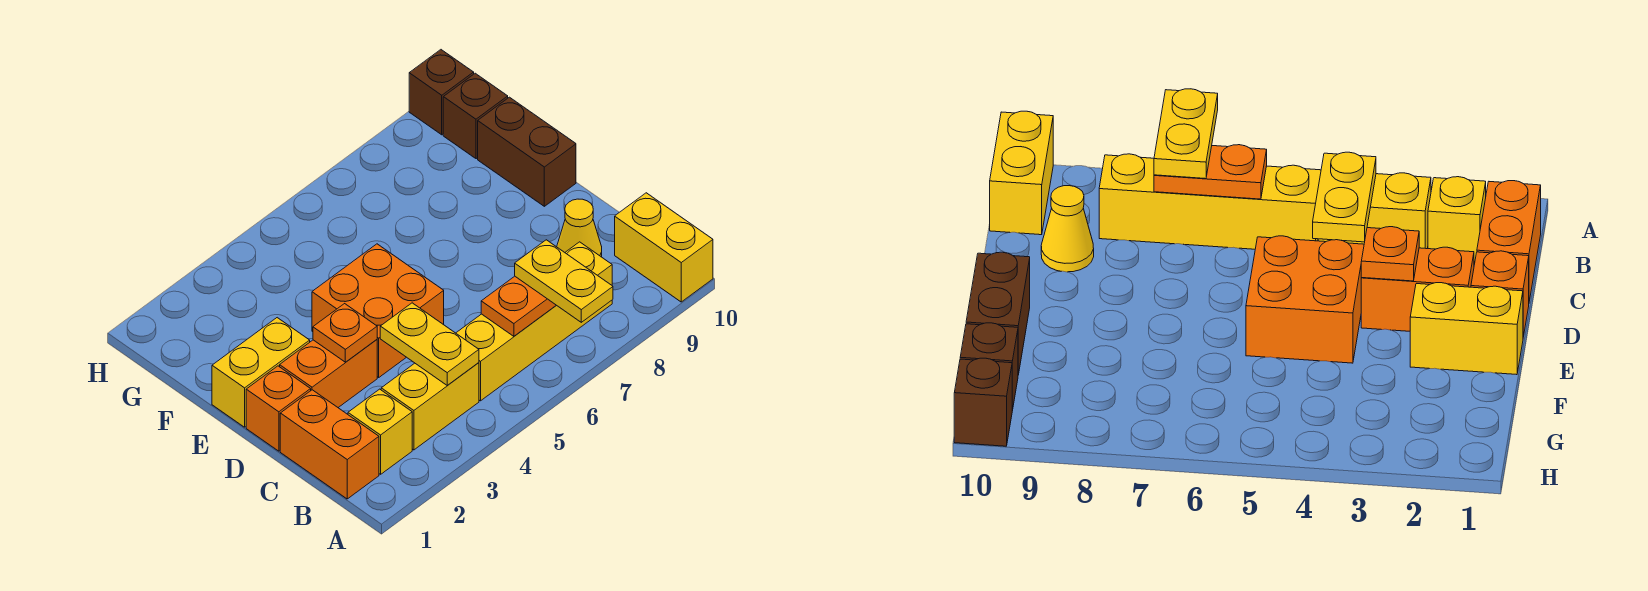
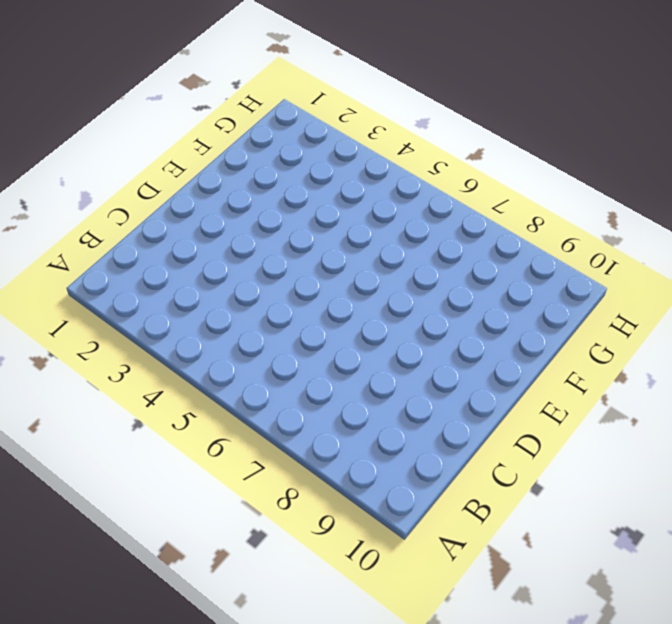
none -> yellow brick A10:B10 level 1
none -> orange brick B1:C1 level 1
none -> yellow brick B2 level 1

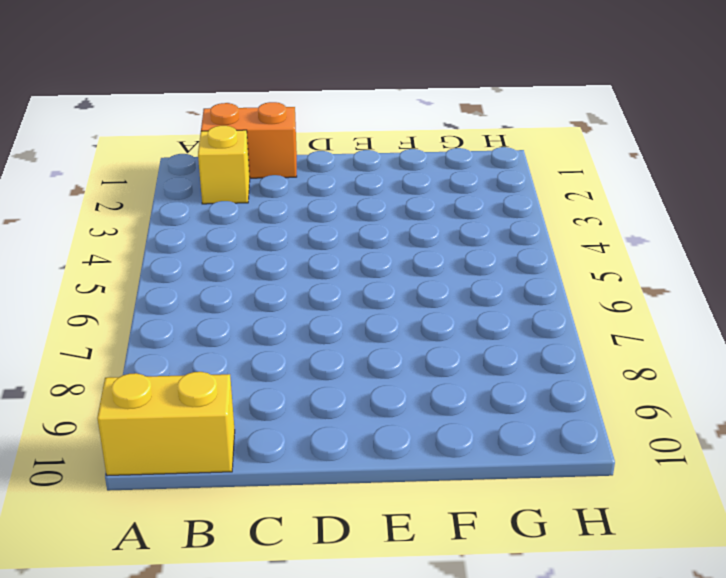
none -> yellow brick B3:B4 level 1
none -> yellow brick B5:B8 level 1
none -> yellow cone C9 level 1

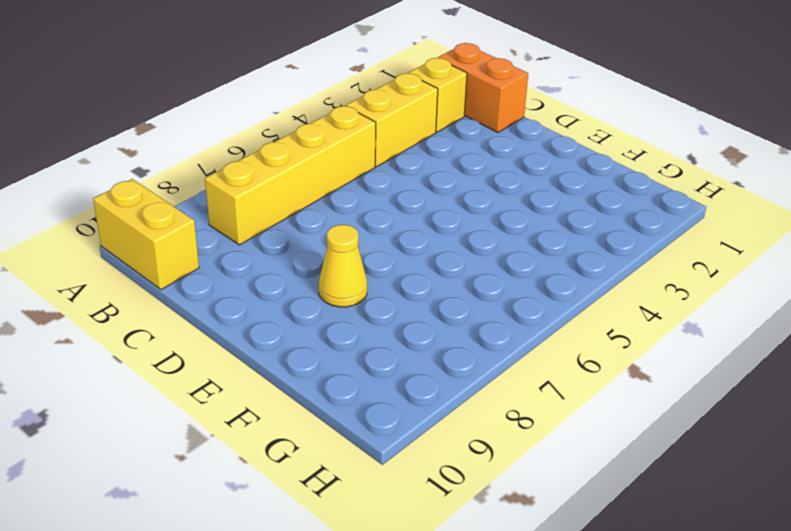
yellow cone E8 level 1 -> yellow cone C9 level 1
none -> orange brick D1 level 1
none -> orange brick D2:D3 level 1
none -> orange brick D4:E5 level 1

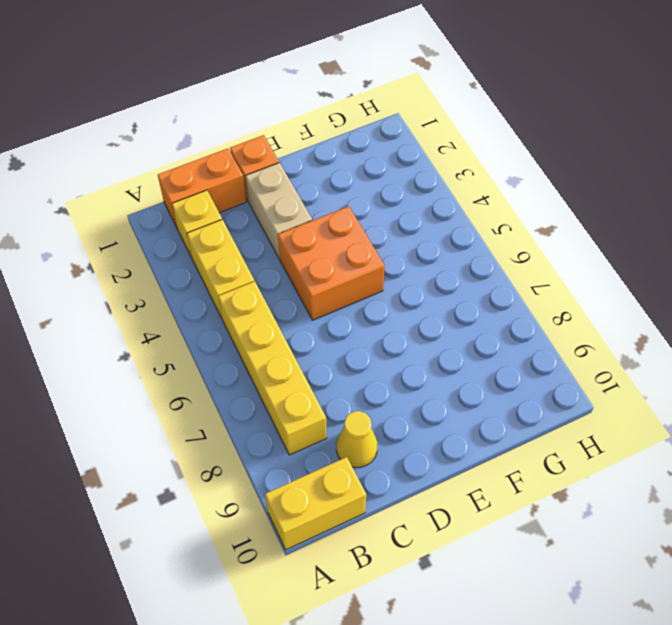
tan brick D2:D3 level 1 -> orange brick D2:D3 level 1
none -> yellow brick E1:E2 level 1
none -> brown brick E10:F10 level 1
none -> brown brick G10 level 1

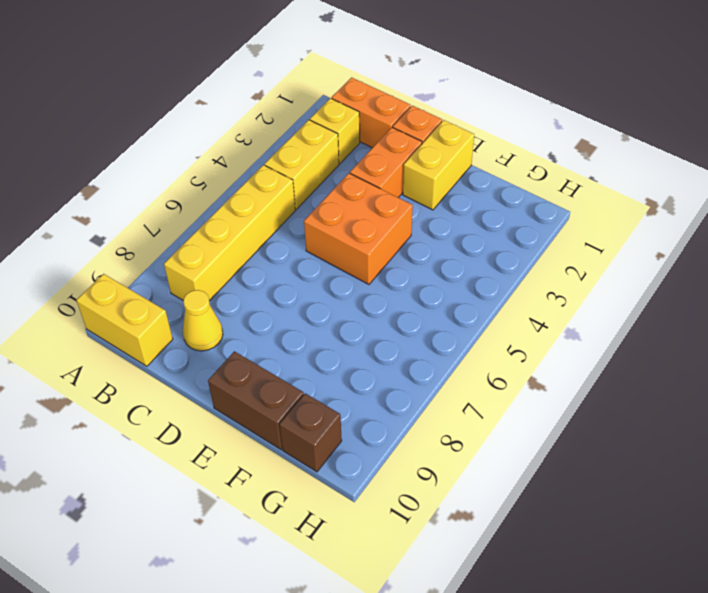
none -> brown brick H10 level 1
none -> yellow plate B4:C4 level 2
none -> orange plate B6:B7 level 2

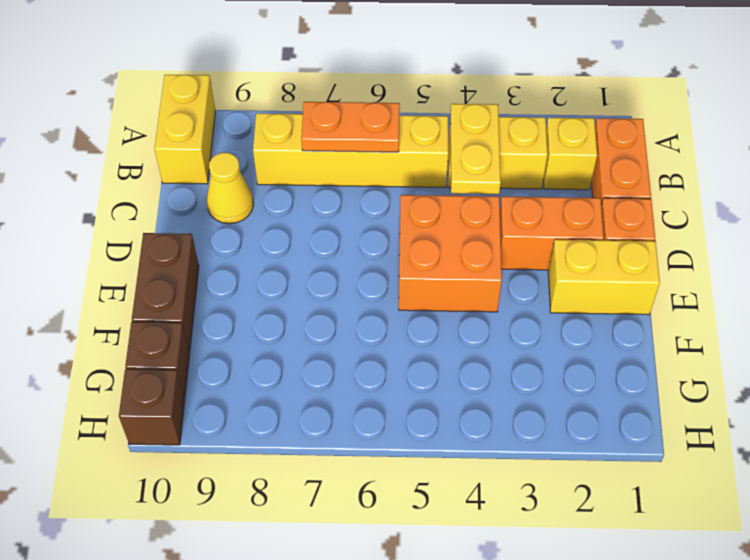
none -> orange plate D3 level 2
none -> yellow plate A7:B7 level 3

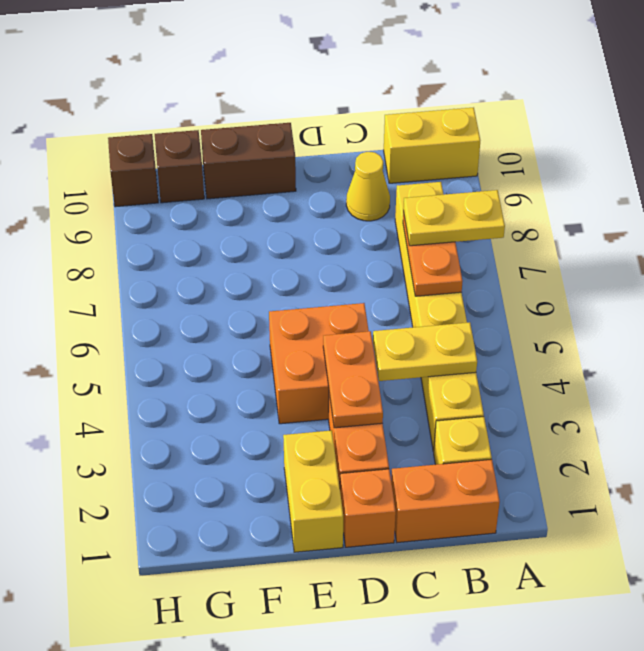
orange plate D3:D4 level 2 -> orange plate D3 level 2

